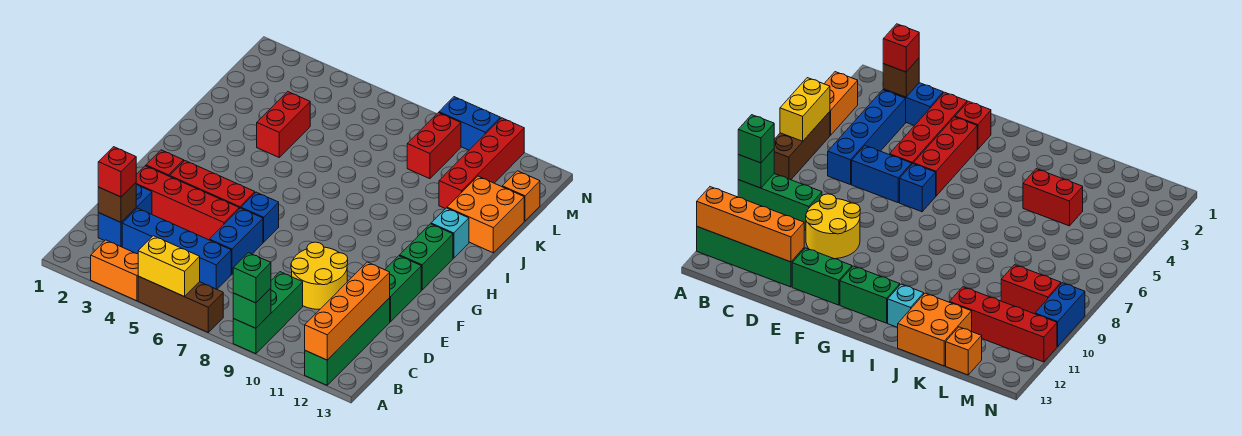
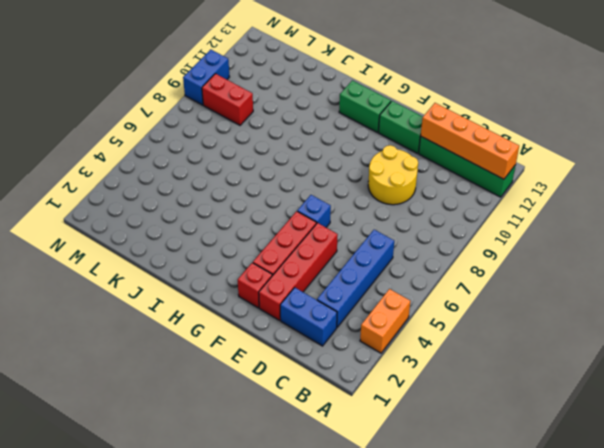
none -> brown brick A5:A7 level 1
none -> green brick A9:C9 level 1
none -> blue brick D6:E6 level 1

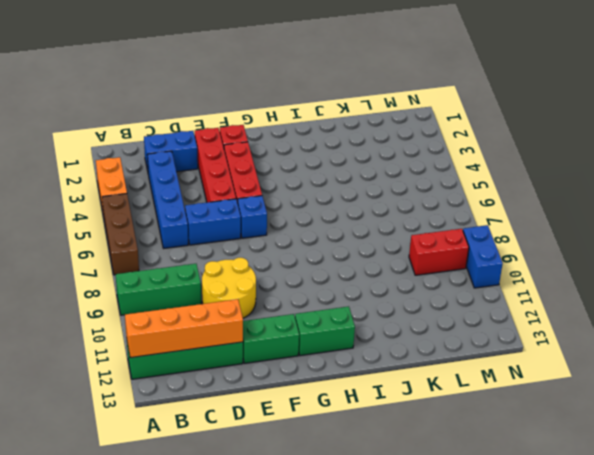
none -> cyan brick I12 level 1
none -> red brick J4:K4 level 1
none -> orange brick J12:K13 level 1

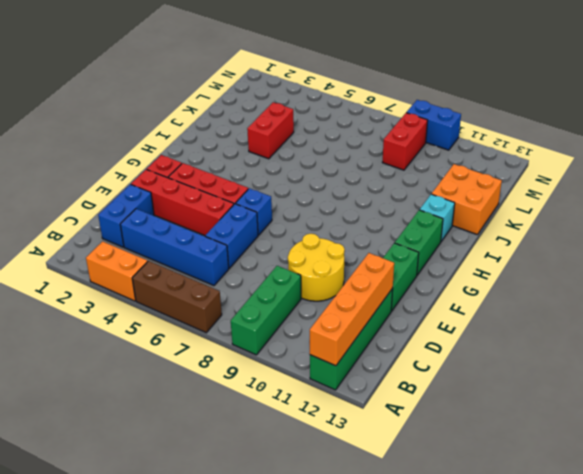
none -> red brick K11:N11 level 1
none -> orange brick L13 level 1
none -> yellow brick A5:A6 level 2

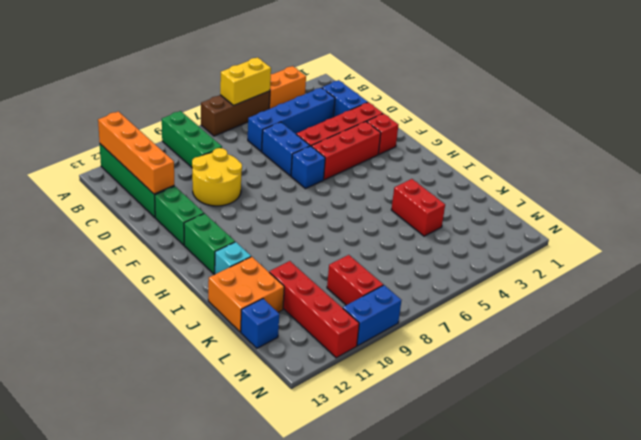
blue brick L13 level 1 -> orange brick L13 level 1
none -> green brick A9 level 2
none -> brown brick C2 level 2
none -> green brick A9 level 3

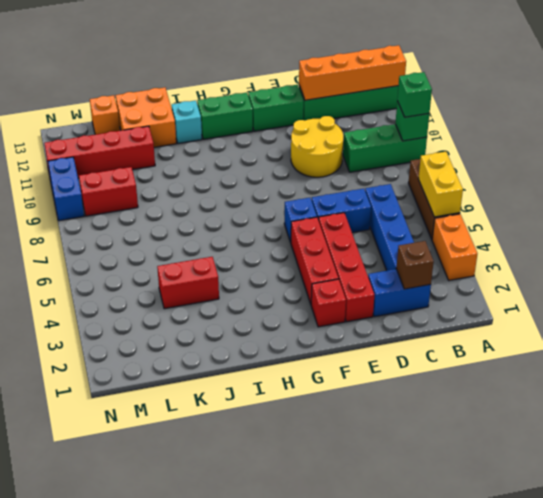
none -> red brick C2 level 3

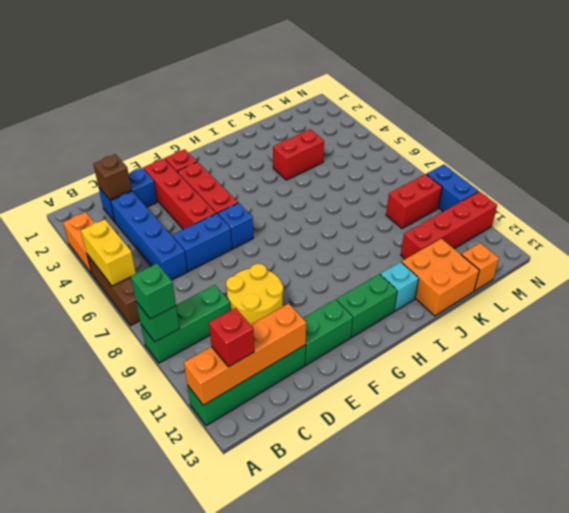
red brick B12 level 3 -> red brick C2 level 3

